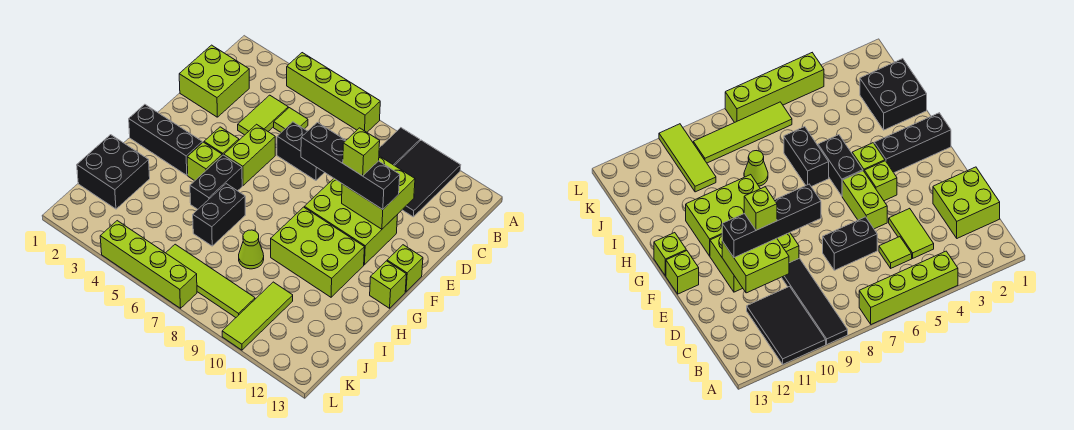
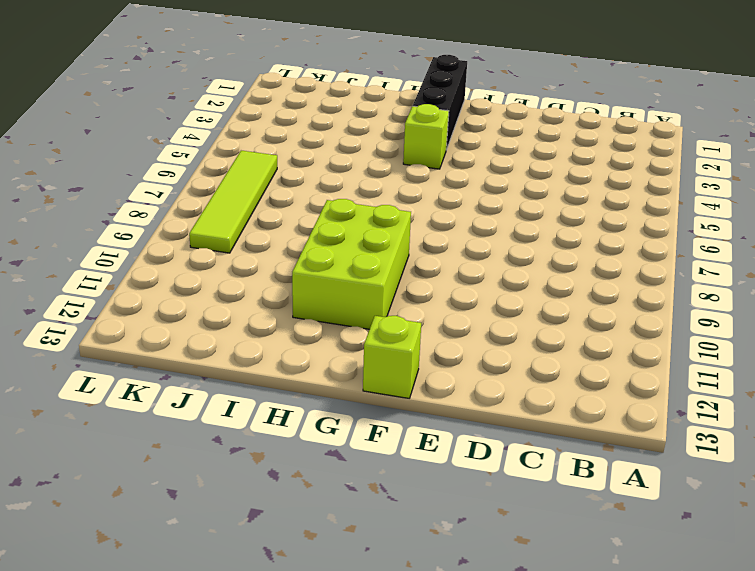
none -> lime brick A4:A7 level 1
none -> black tile A9:D9 level 1
none -> black tile A10:C11 level 1

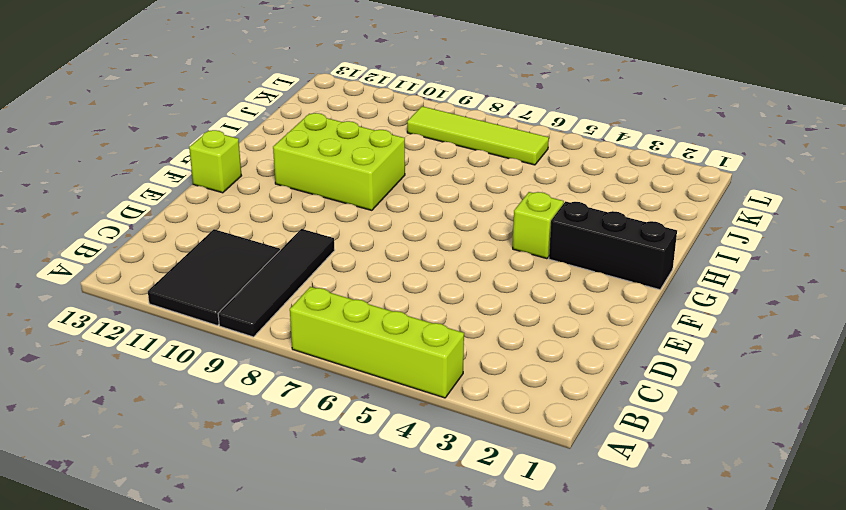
none -> lime brick C1:D2 level 1
none -> lime tile C4:D4 level 1
none -> lime tile C5 level 1

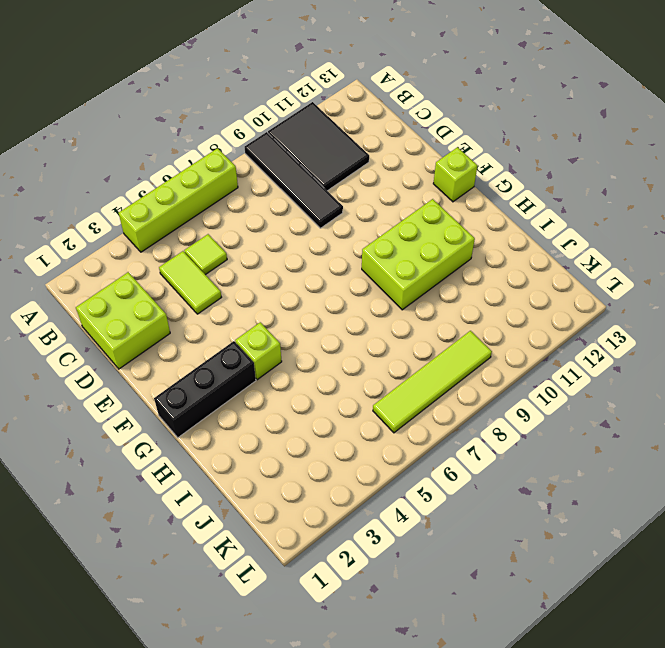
none -> black brick D6:D7 level 1
none -> lime brick E5:F5 level 1
none -> lime brick E9:F11 level 1

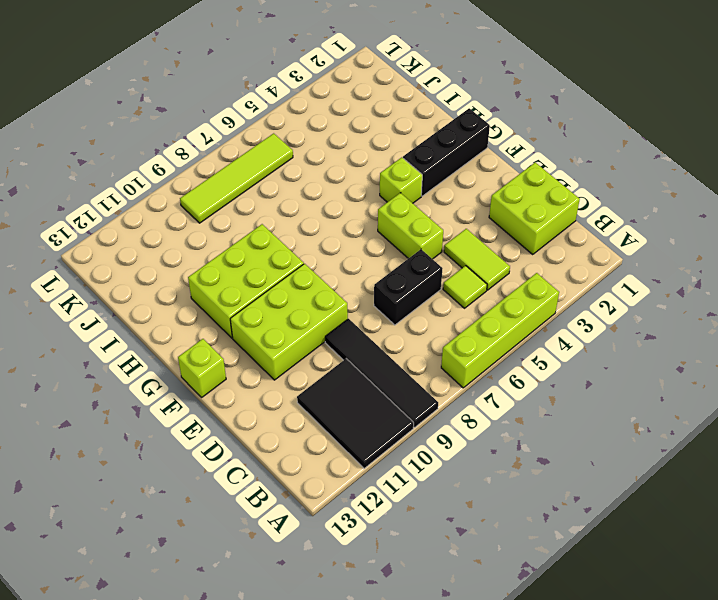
none -> lime brick F4 level 1
none -> black brick G5:H5 level 1
none -> lime brick G13 level 1

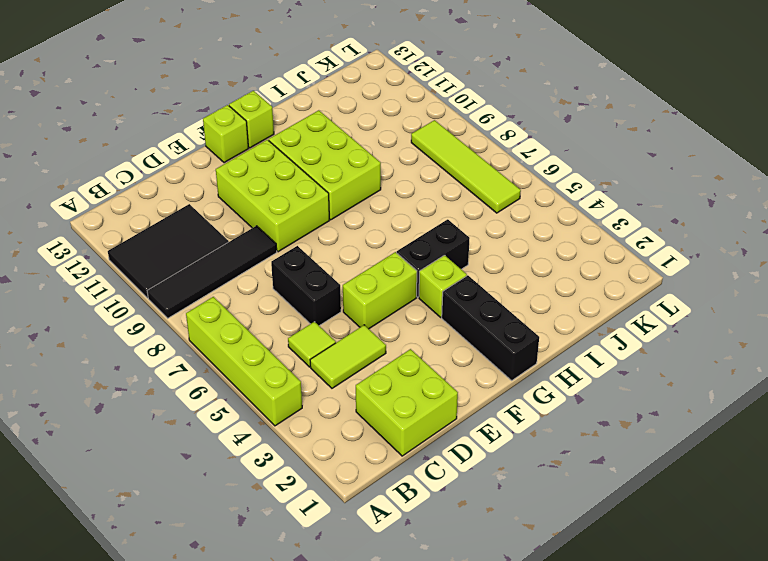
none -> lime brick F4 level 1
none -> black brick H6:I6 level 1
none -> black brick I1:J2 level 1

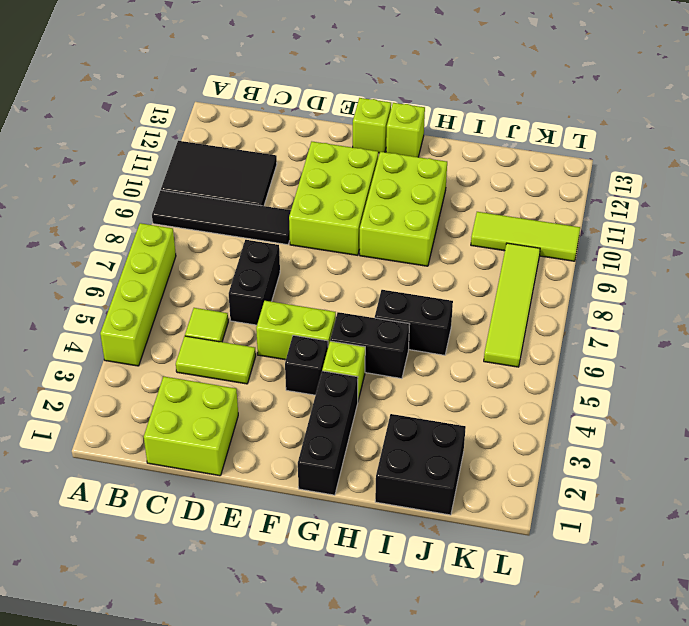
black brick F4 level 1 -> lime brick F4 level 1
none -> lime cone I8 level 1
none -> lime brick L4:L7 level 1
none -> lime brick D10:E11 level 2

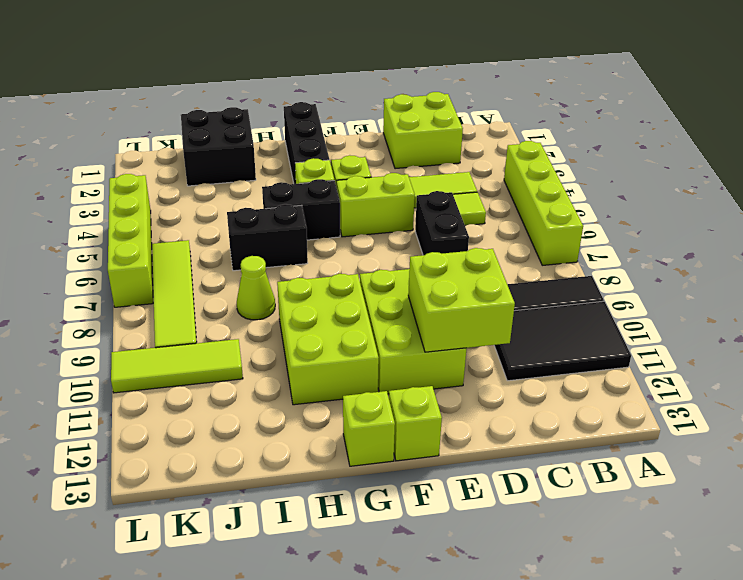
none -> black brick E8:E11 level 3
none -> lime brick E10 level 4

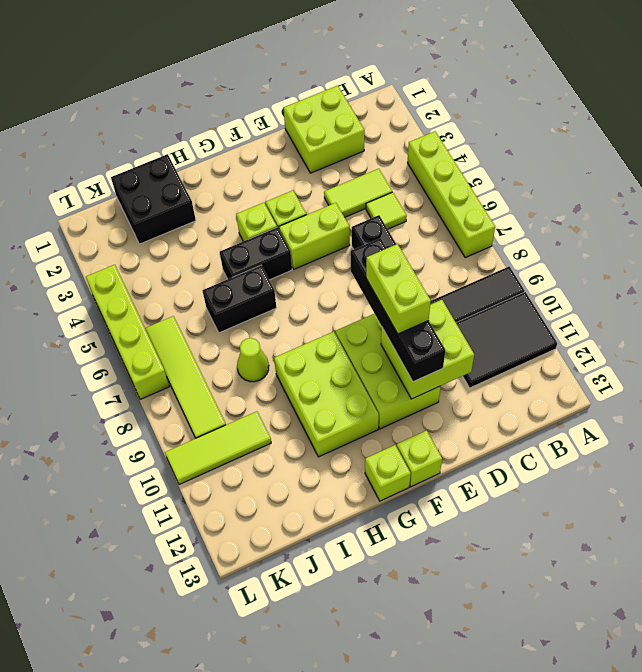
lime brick E9:E10 level 4 -> lime brick E10 level 4
none -> black brick G1:G3 level 1

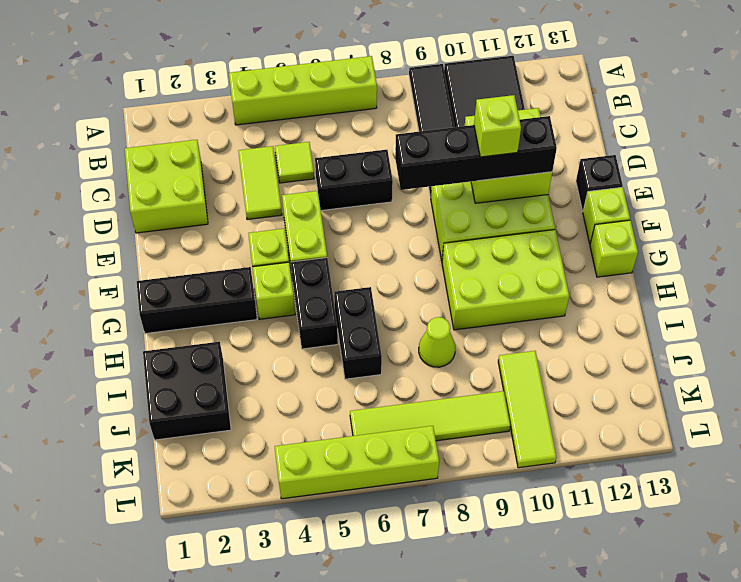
black brick E13 level 1 -> none

